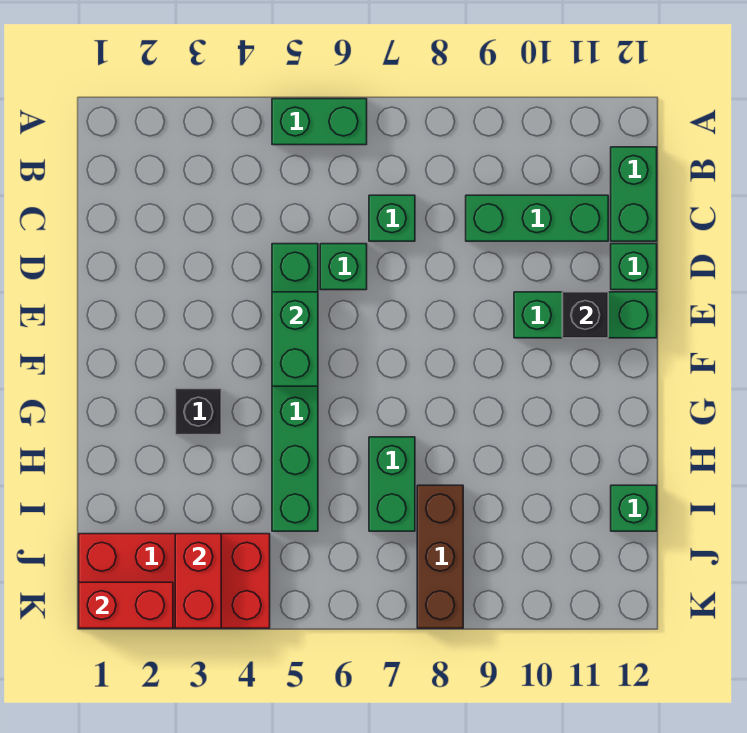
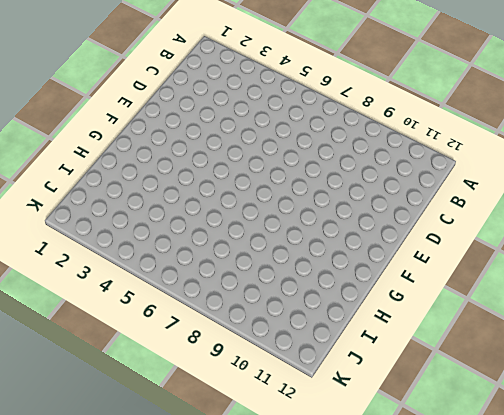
none -> green brick A5:A6 level 1
none -> green brick B12:C12 level 1
none -> green brick C7 level 1

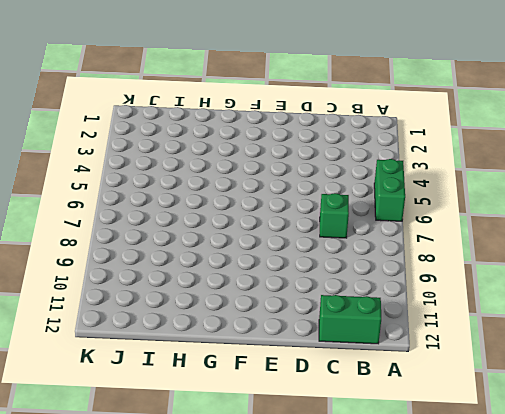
none -> green brick C9:C11 level 1
none -> green brick D5:I5 level 1
none -> green brick D6 level 1

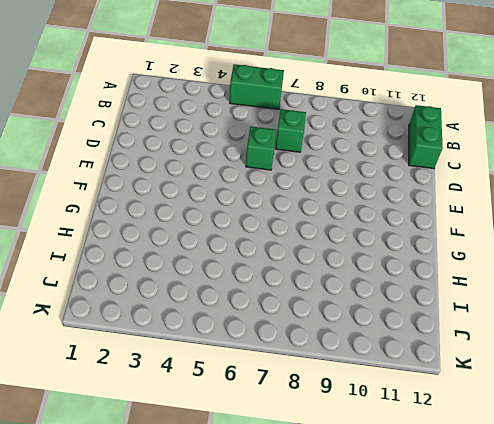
none -> green brick C9:C11 level 1
none -> green brick D5:I5 level 1
none -> green brick D12 level 1

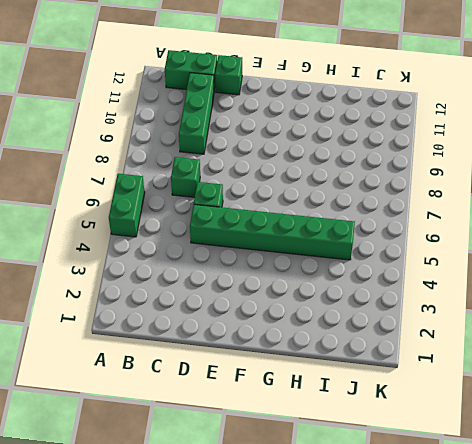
none -> green brick E10:E12 level 1
none -> black brick G3 level 1
none -> green brick H7:I7 level 1

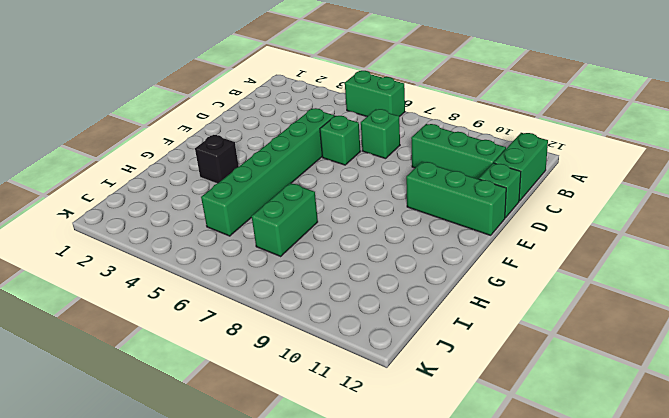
none -> brown brick I8:K8 level 1
none -> green brick I12 level 1
none -> red brick J1:K4 level 1

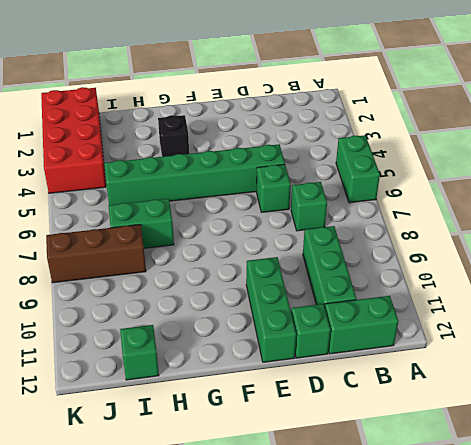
none -> green brick E5:F5 level 2
none -> black brick E11 level 2
none -> red brick J3:K3 level 2

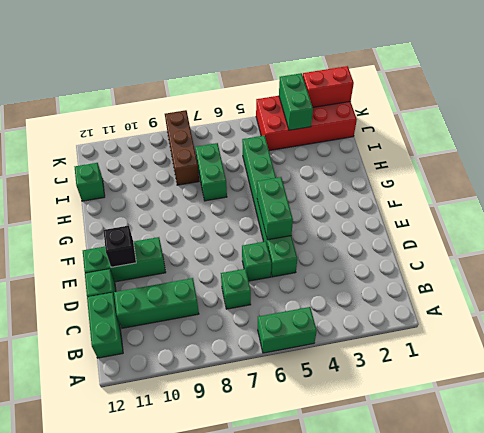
green brick J3:K3 level 2 -> red brick J3:K3 level 2
none -> black brick G3 level 1

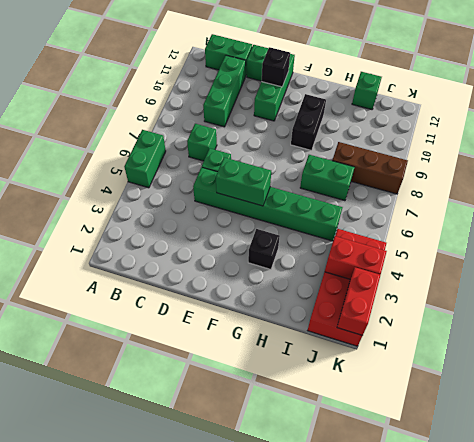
black brick G9:G10 level 1 -> none

